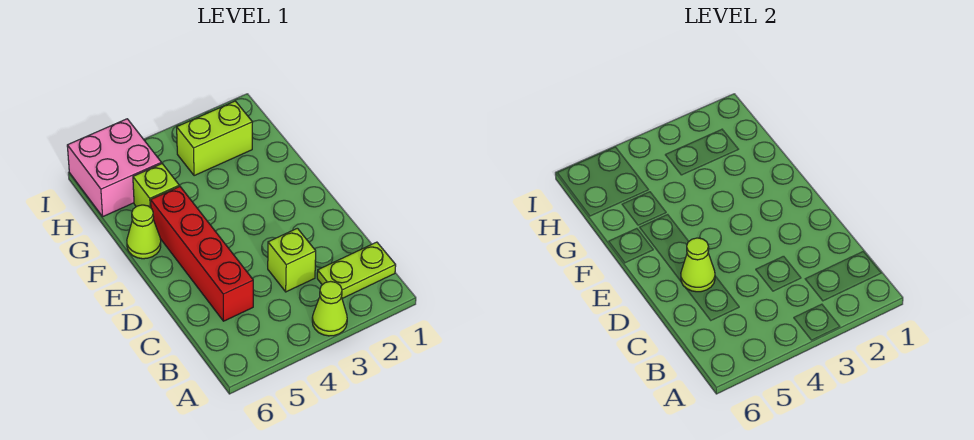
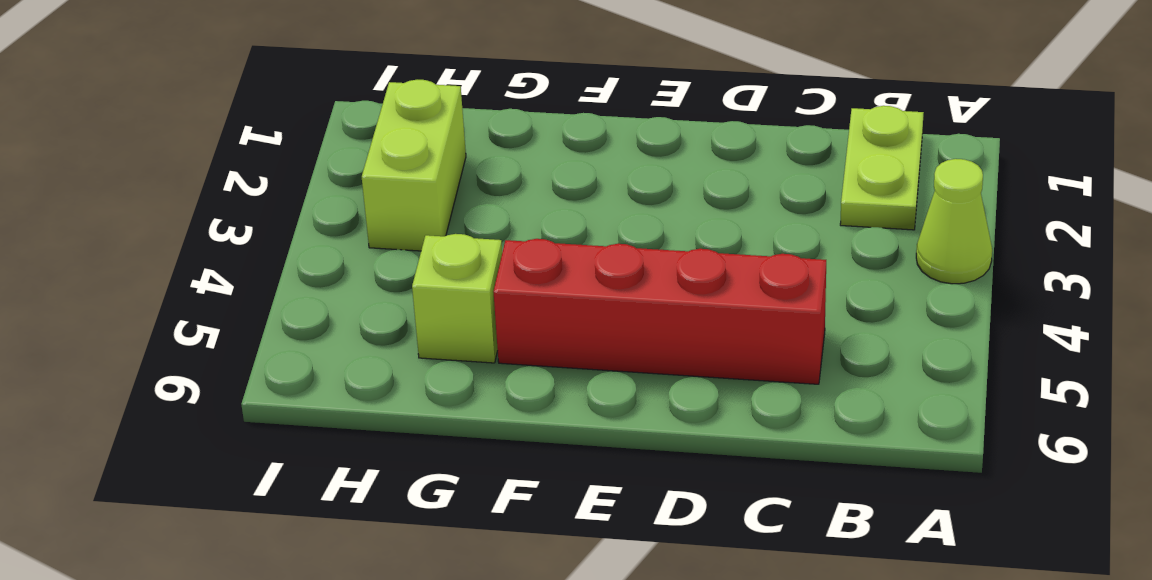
none -> lime brick C3 level 1
none -> lime cone F6 level 1

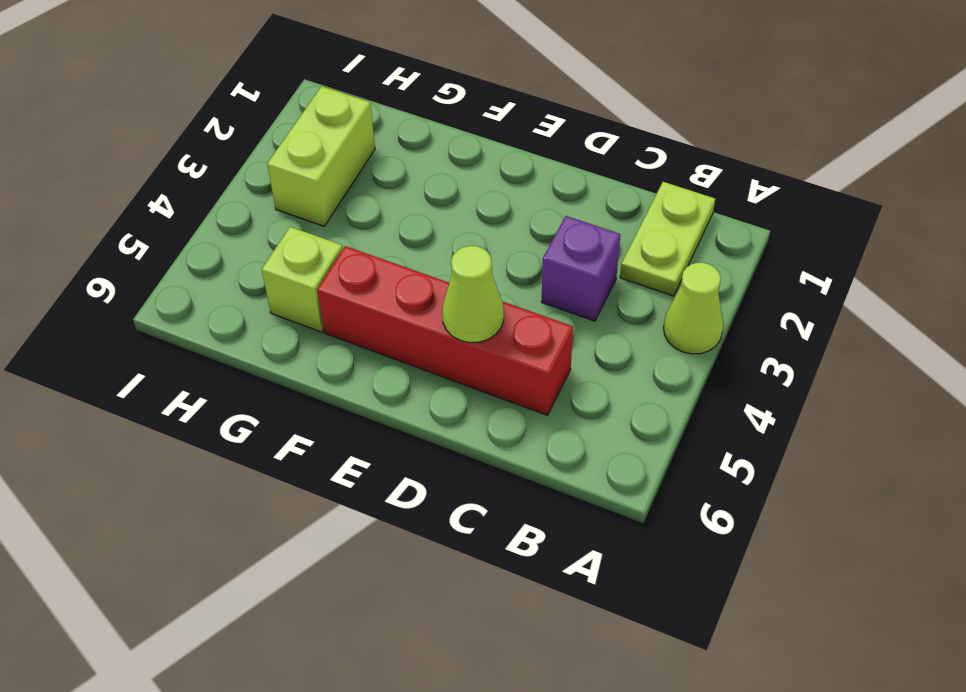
purple brick C3 level 1 -> lime brick C3 level 1
none -> lime cone F6 level 1
none -> pink brick H5:I6 level 1

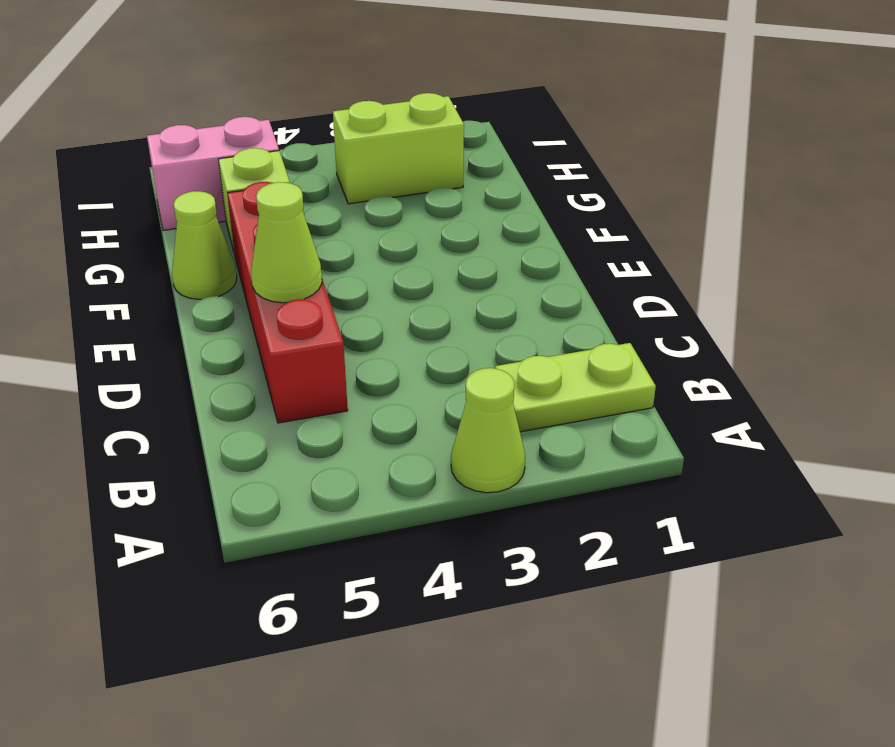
pink brick H5:H6 level 1 -> pink brick H5:I6 level 1
none -> lime brick C3 level 1

